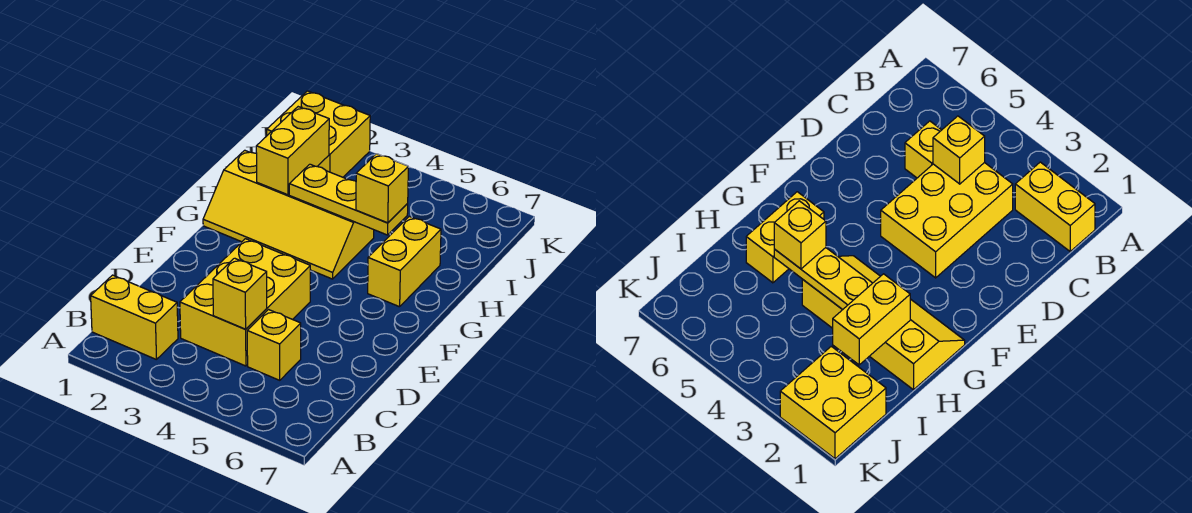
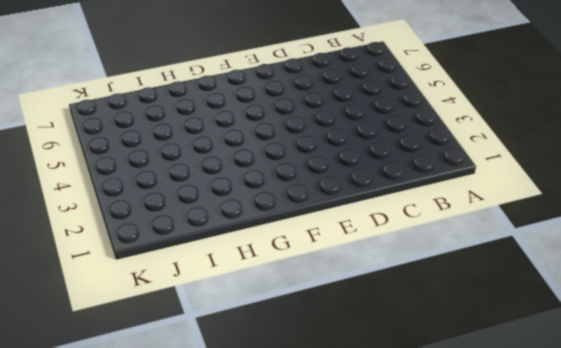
none -> yellow brick B1:B2 level 1
none -> yellow brick C3:E4 level 1

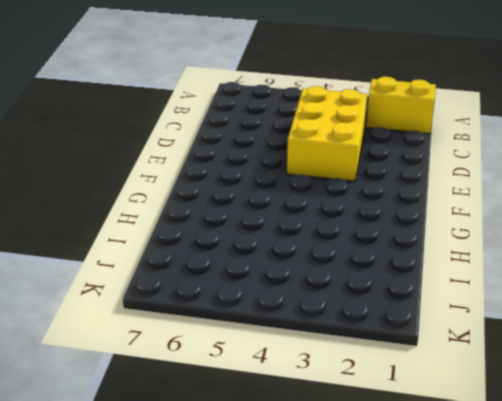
none -> yellow brick C5 level 1
none -> yellow slope G1:H4 level 1 top H

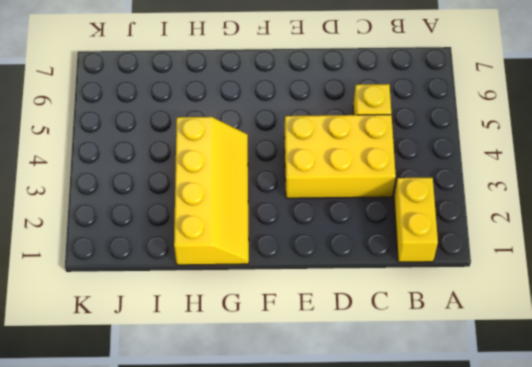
none -> yellow brick G6:H6 level 1
none -> yellow brick J1:K2 level 1

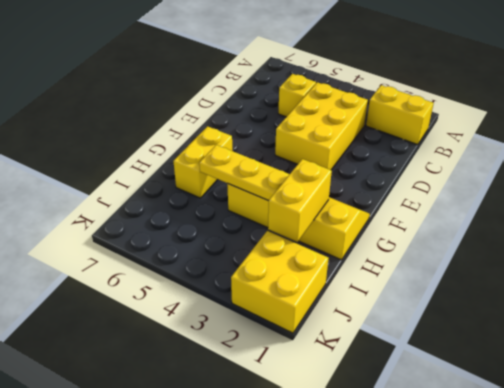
none -> yellow brick C4 level 2
none -> yellow brick H5 level 3

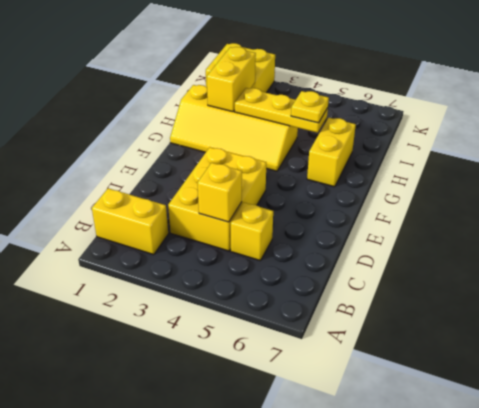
yellow plate H5 level 3 -> yellow brick H5 level 3

